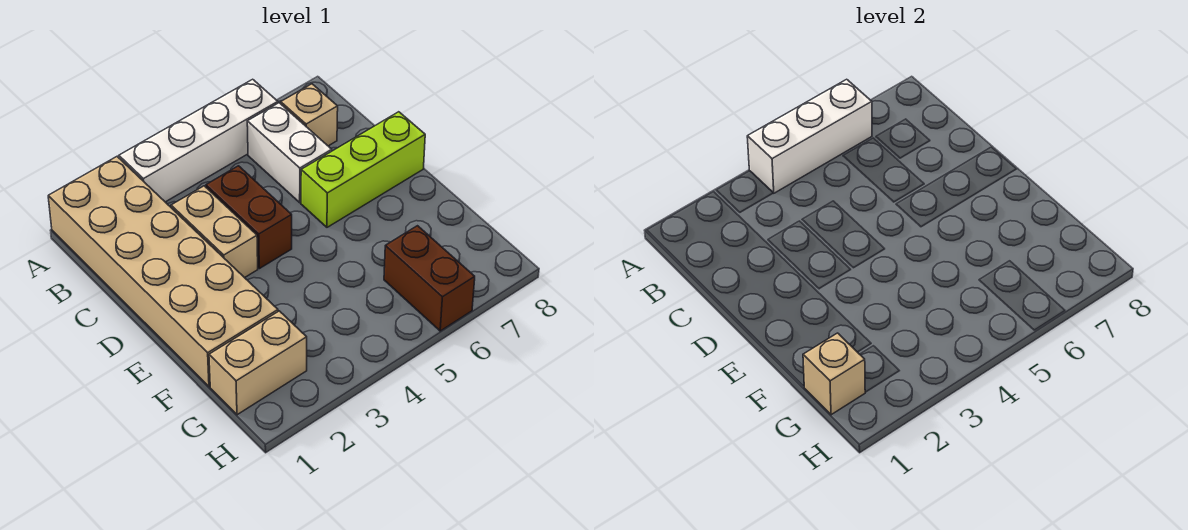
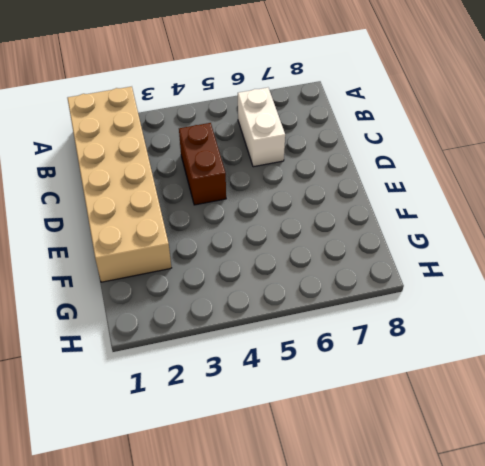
none -> white brick A3:A6 level 1
none -> tan brick B7 level 1

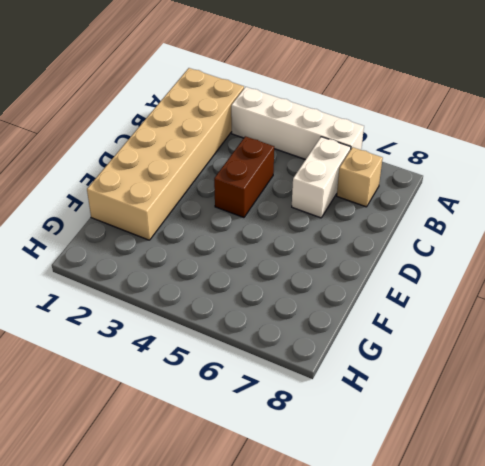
none -> tan brick C3:D3 level 1
none -> lime brick D6:D8 level 1

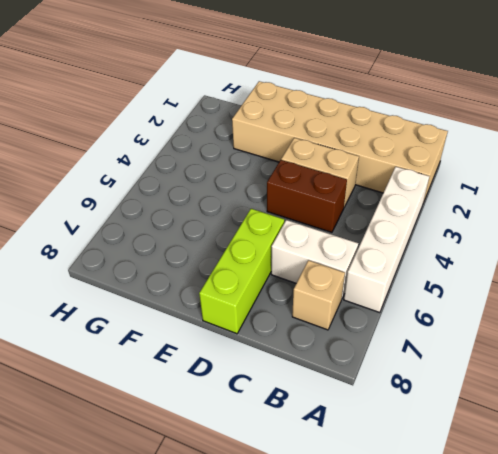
none -> tan brick G1:G2 level 1
none -> brown brick G6:H6 level 1

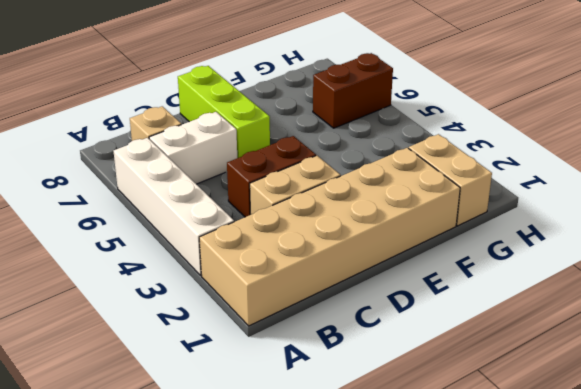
none -> white brick A4:A6 level 2
none -> tan brick G1 level 2

